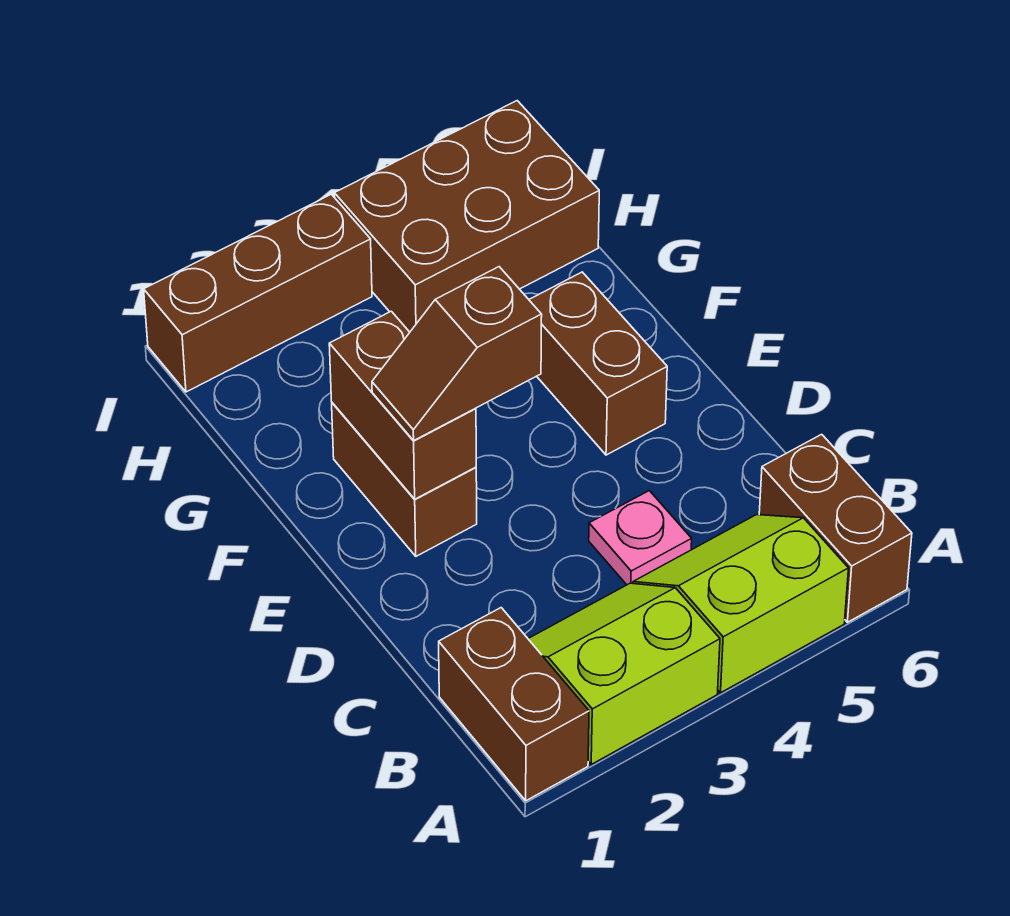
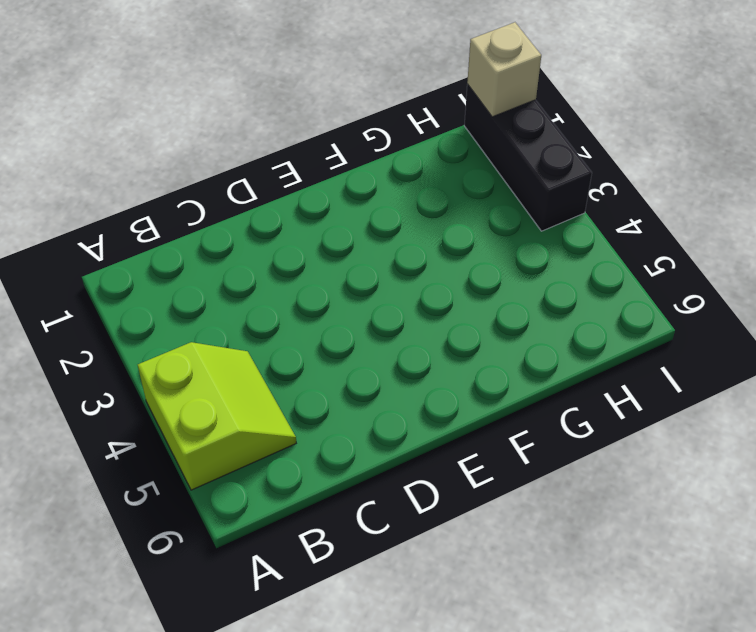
black brick I1:I3 level 1 -> brown brick I1:I3 level 1
tan brick I1 level 2 -> none
none -> brown brick A1:B1 level 1
none -> lime slope A2:B3 level 1 top A

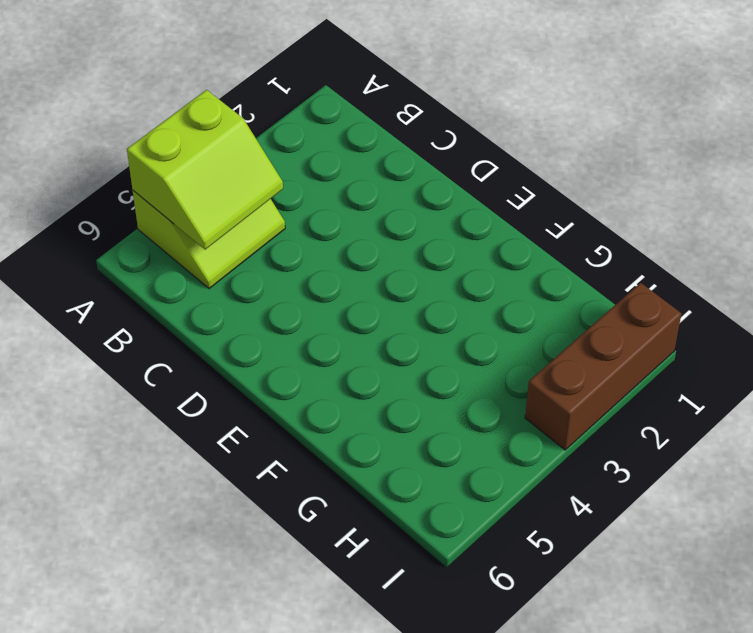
lime slope A4:B5 level 2 top A -> lime slope A2:B3 level 1 top A
none -> brown brick A1:B1 level 1
none -> brown brick A6:B6 level 1

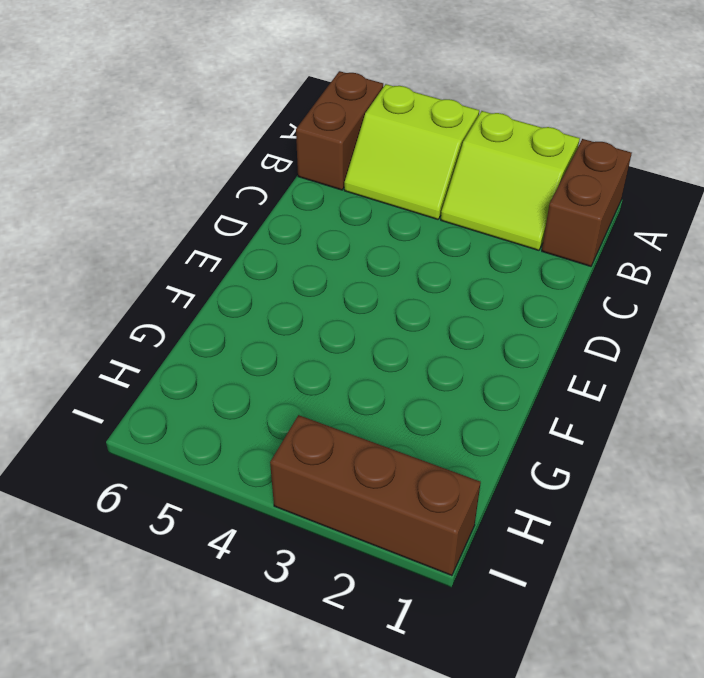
none -> pink plate C4 level 1
none -> brown brick E2:F2 level 1

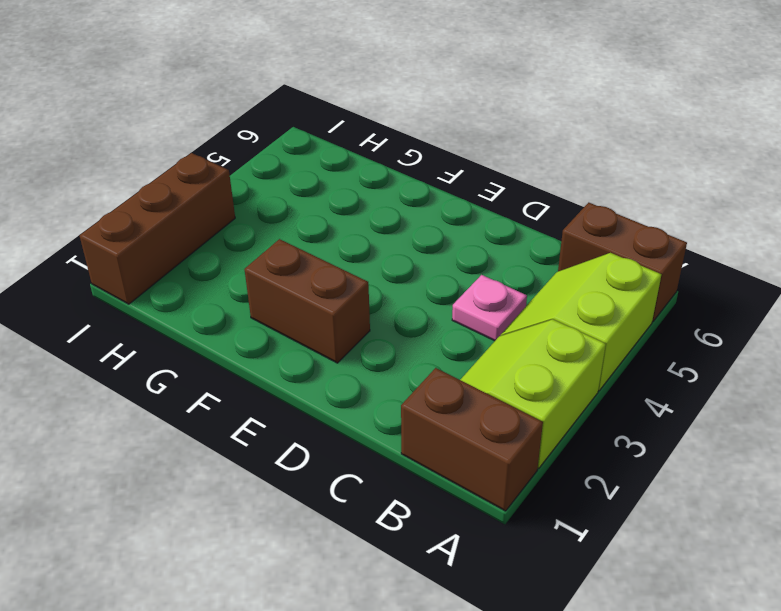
none -> brown brick E5:F5 level 1
none -> brown brick H4:I6 level 1

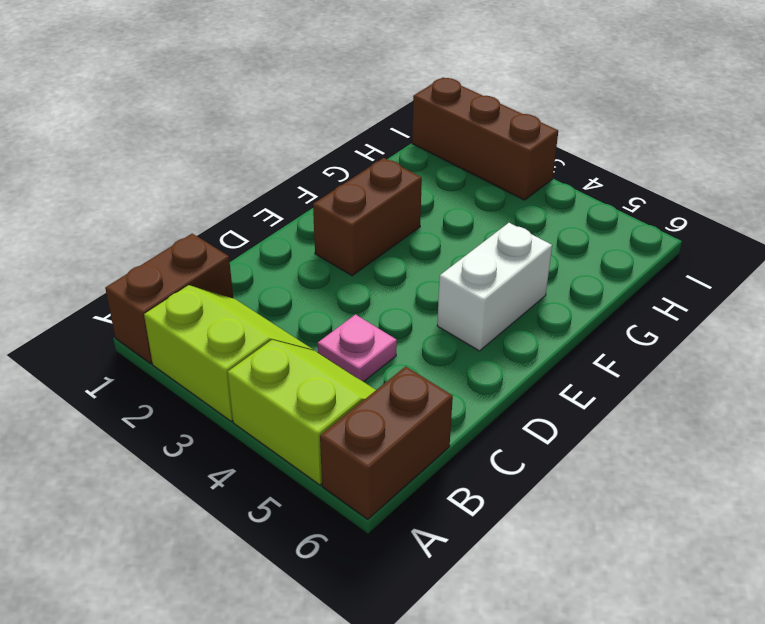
white brick E5:F5 level 1 -> brown brick E5:F5 level 1
none -> brown brick H4:I6 level 1
none -> brown brick E2:F2 level 2

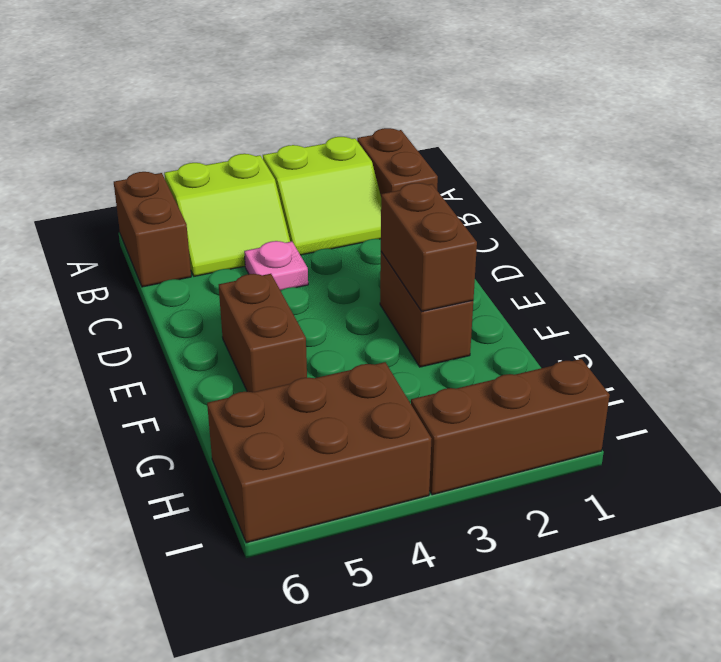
none -> brown slope E2:E3 level 3 top 3

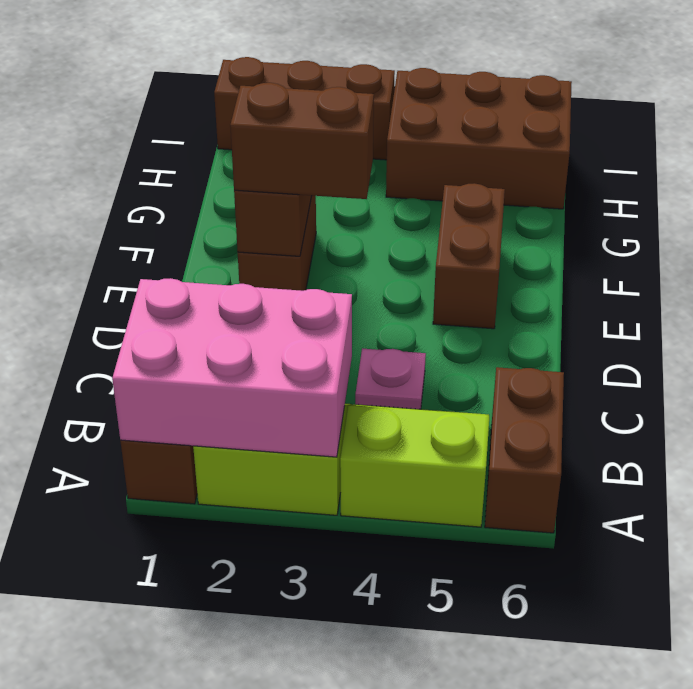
pink brick A1:B3 level 2 -> none
brown brick E2:E3 level 3 -> brown slope E2:E3 level 3 top 3

